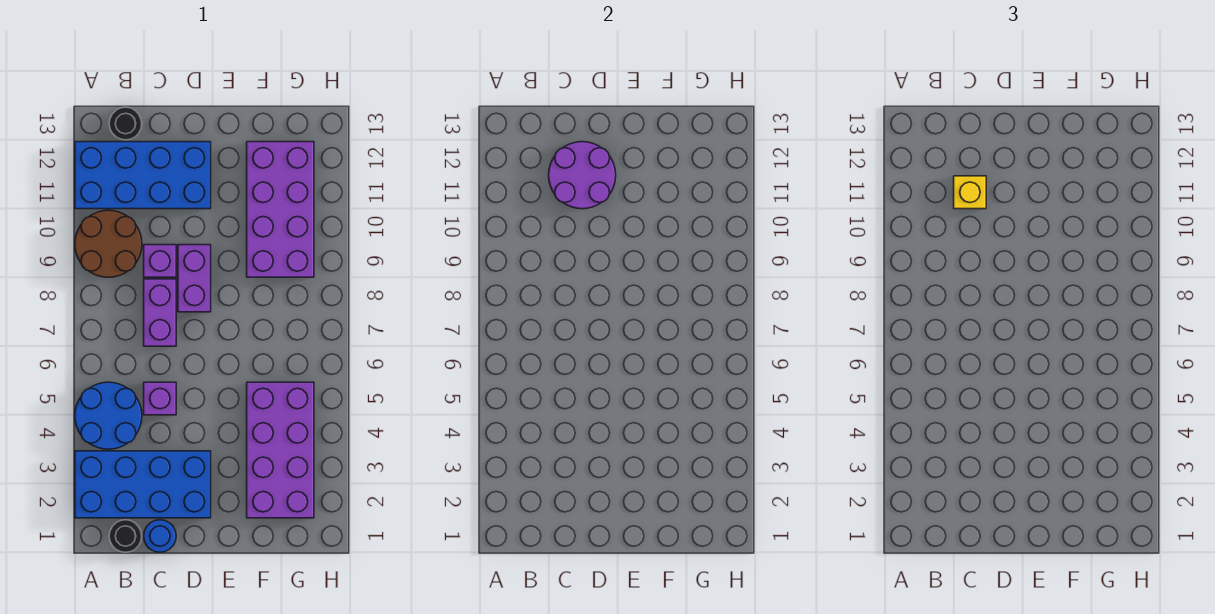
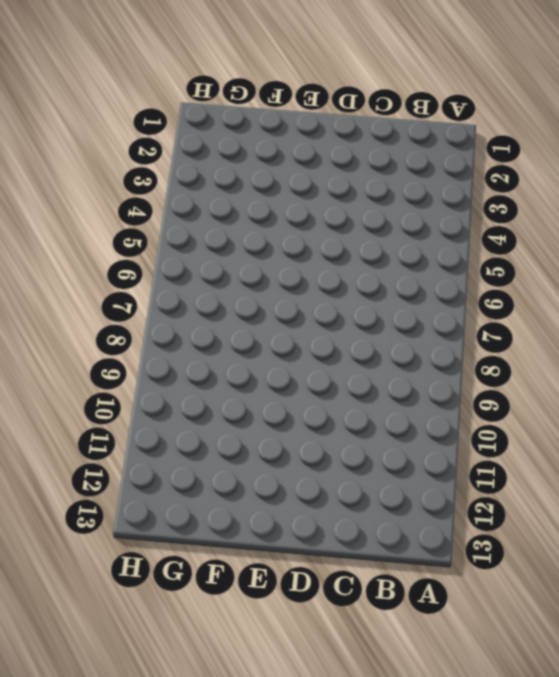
none -> blue brick A2:D3 level 1
none -> blue round brick A4:B5 level 1
none -> brown round brick A9:B10 level 1

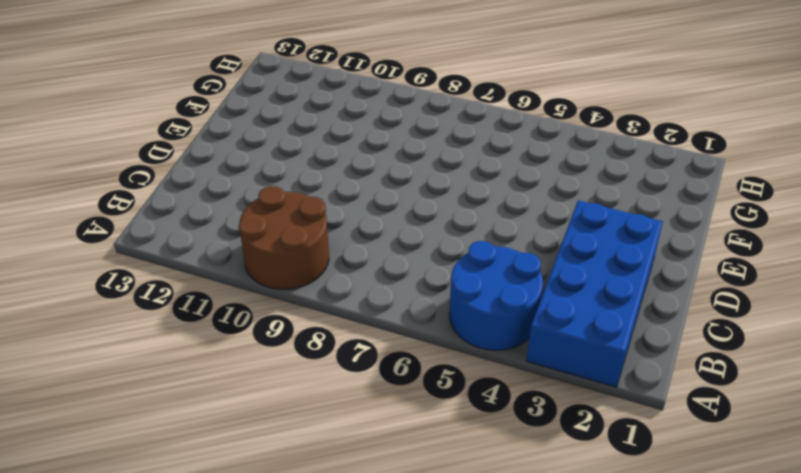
none -> blue brick A11:D12 level 1
none -> black round brick B1 level 1
none -> black round brick B13 level 1

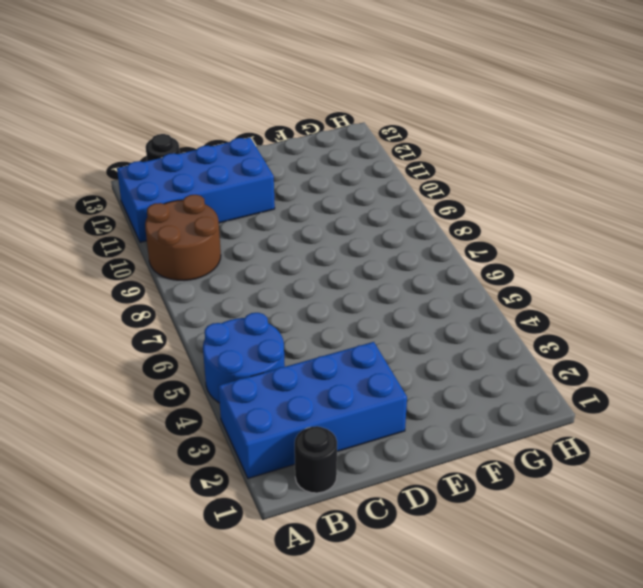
none -> blue round brick C1 level 1
none -> purple brick C5 level 1
none -> purple brick C7:C8 level 1

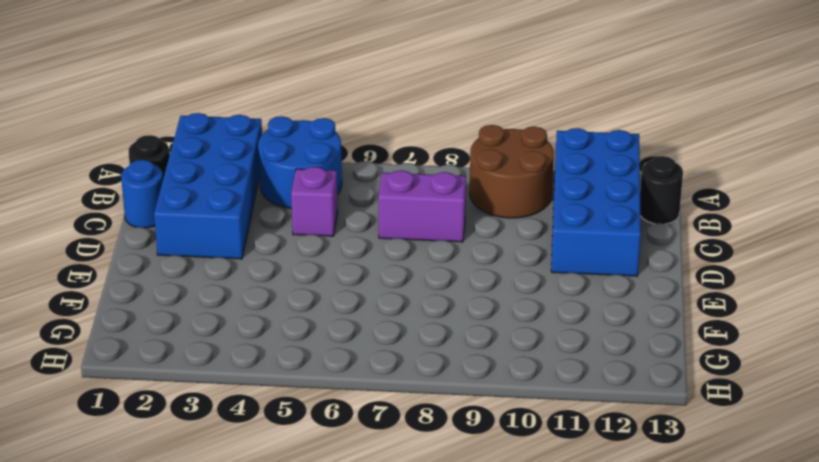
none -> purple brick C9 level 1
none -> purple brick D8:D9 level 1
none -> purple brick F2:G5 level 1

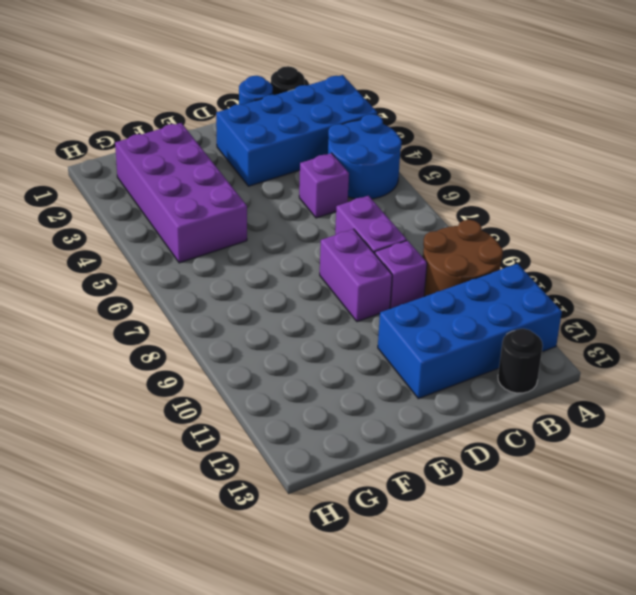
none -> purple brick F9:G12 level 1
none -> purple round brick C11:D12 level 2
none -> yellow brick C11 level 3

